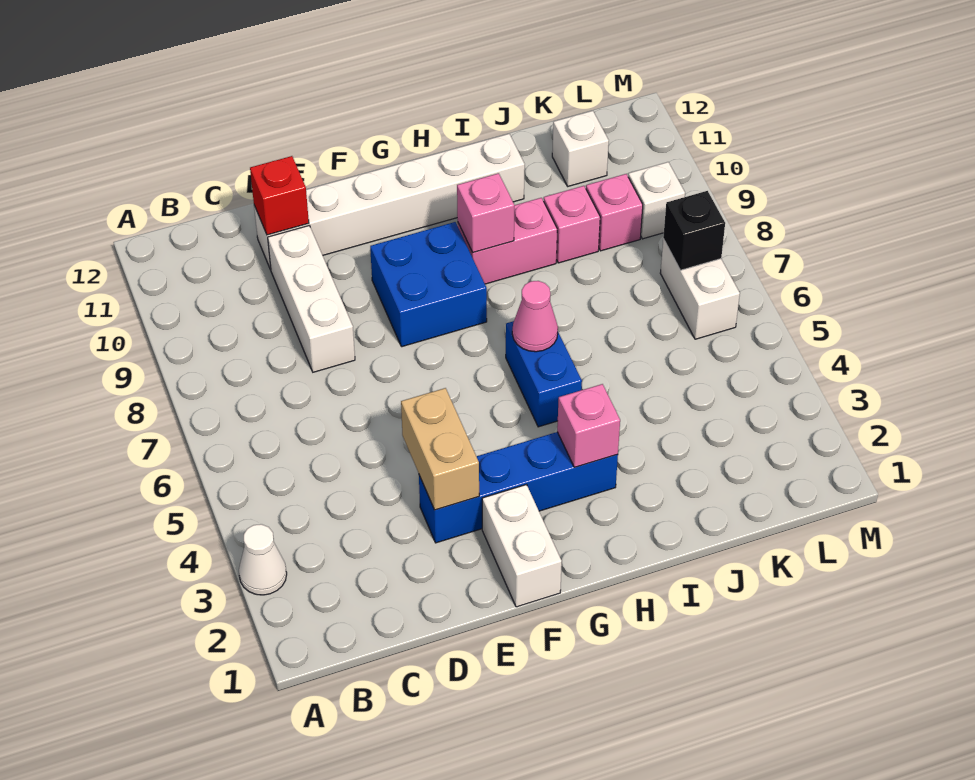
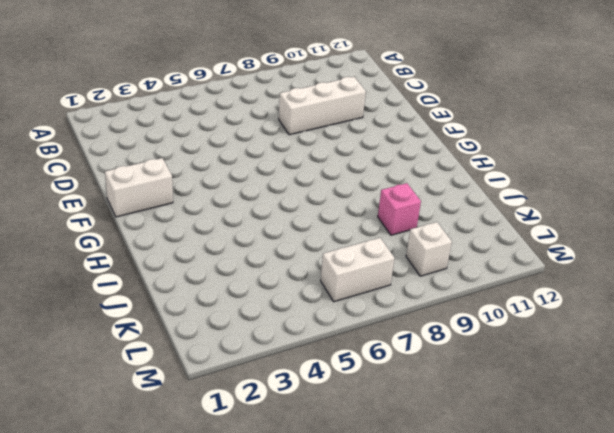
none -> white cone A3 level 1
none -> white brick D11:I11 level 1
none -> blue brick E3:H3 level 1

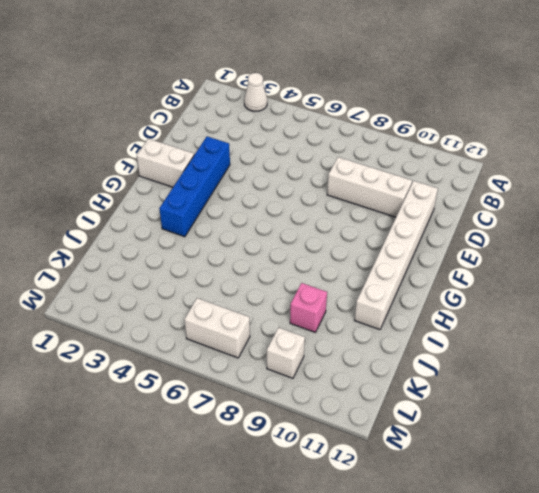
none -> blue brick F8:G9 level 1
none -> blue brick H5:H6 level 1
none -> pink brick H9:I9 level 1

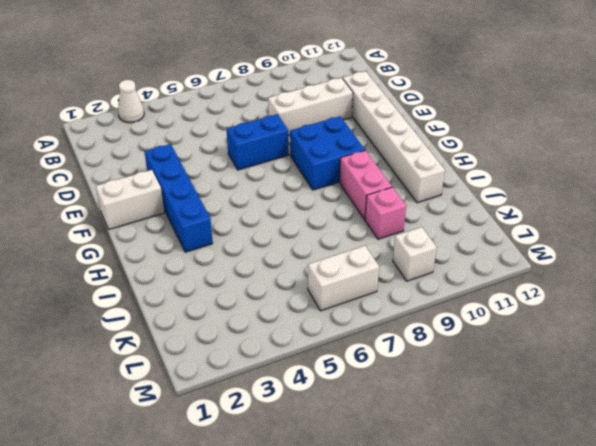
blue brick E6:E7 level 1 -> blue brick H5:H6 level 1
none -> pink brick K9 level 1
none -> white brick K11 level 1
none -> red brick D11 level 2

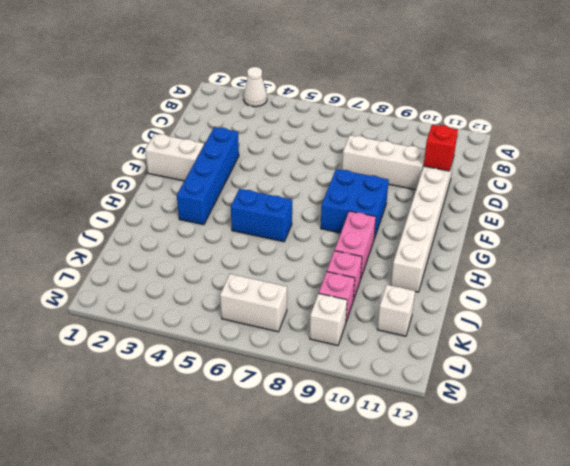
none -> tan brick E3:E4 level 2
none -> pink brick H3 level 2
none -> pink cone H6 level 2

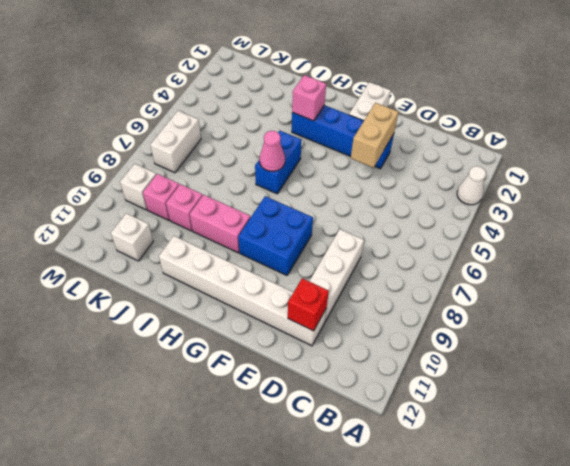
none -> pink brick H9 level 2
none -> black brick L7 level 2

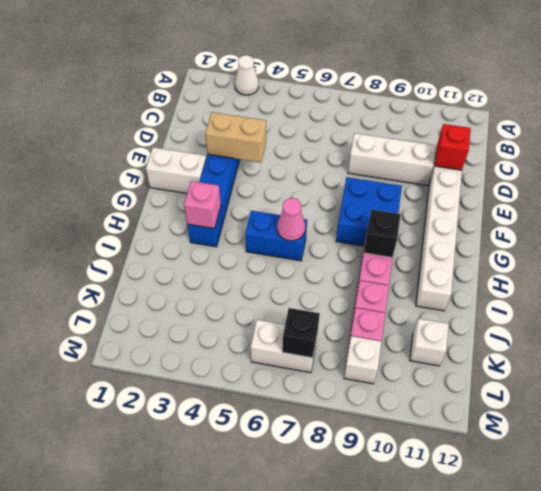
black brick H9 level 2 -> pink brick H9 level 2

